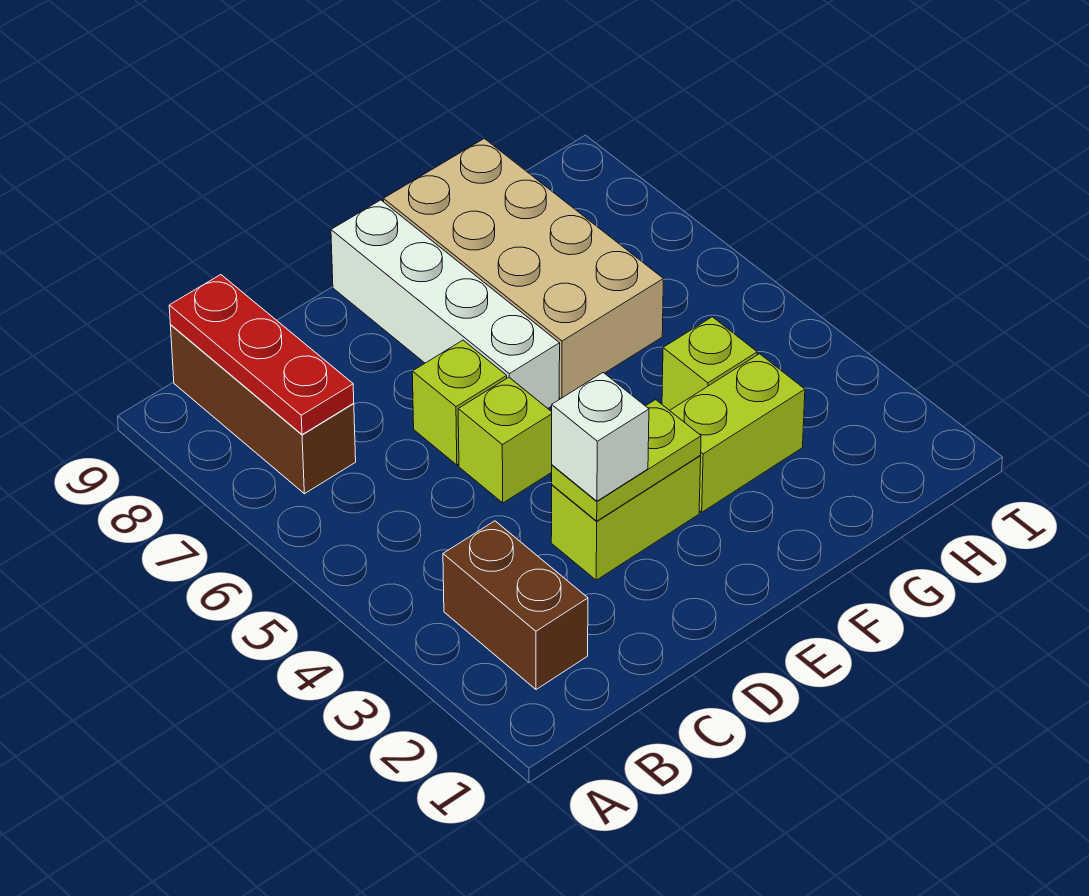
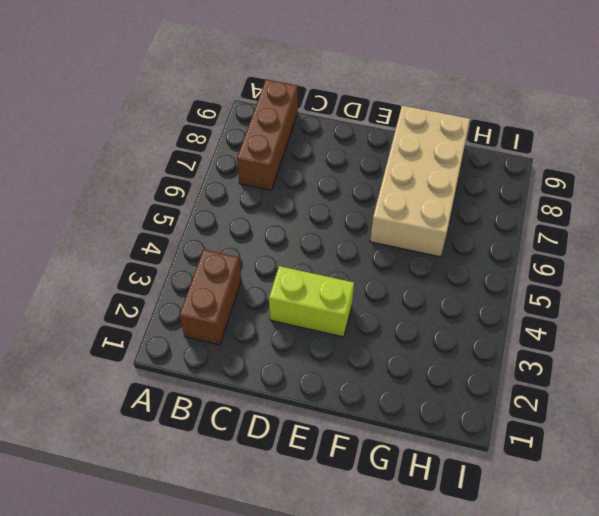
none -> lime brick D5 level 1
none -> lime brick D6 level 1
none -> white brick E6:E9 level 1

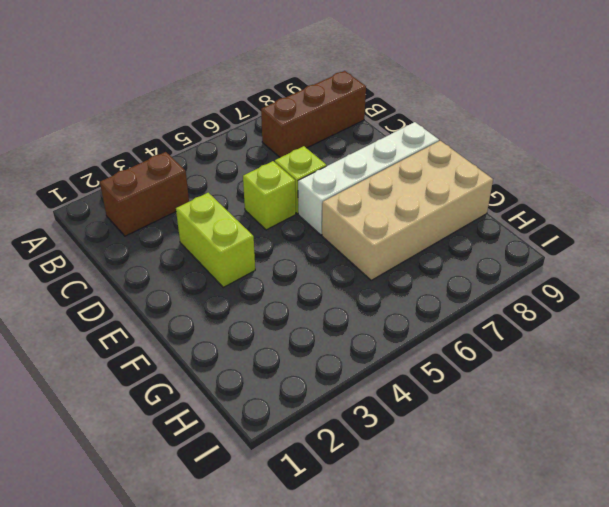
none -> lime brick F3:G3 level 1
none -> lime brick G4 level 1
none -> red plate B7:B9 level 2

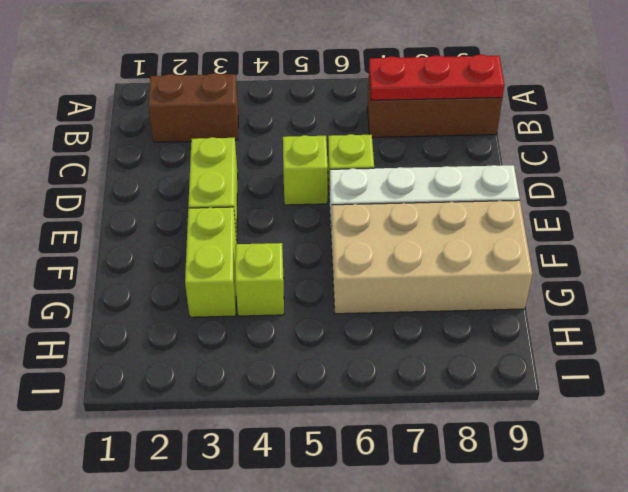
none -> lime plate D3:E3 level 2
none -> white brick D3 level 3

